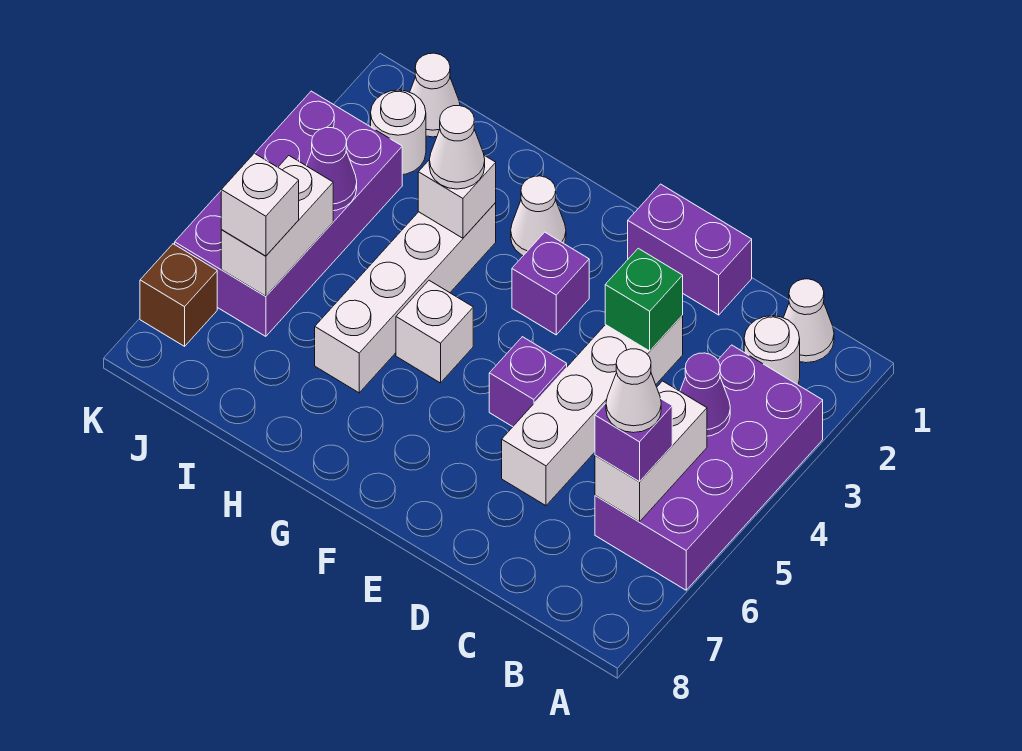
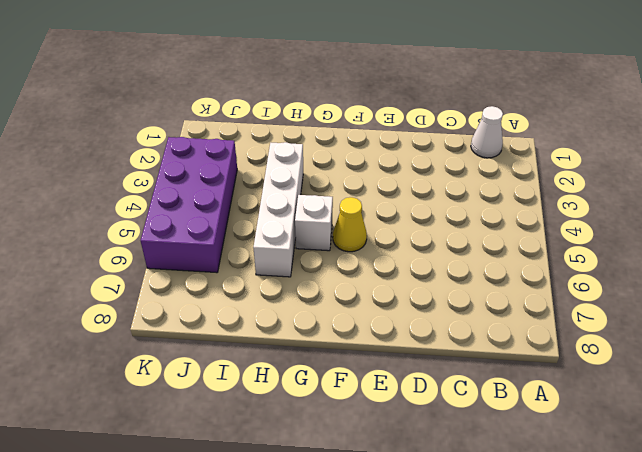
yellow cone F5 level 1 -> none
none -> purple brick A3:B6 level 1
none -> white round brick B2 level 1
none -> purple brick D1:E1 level 1

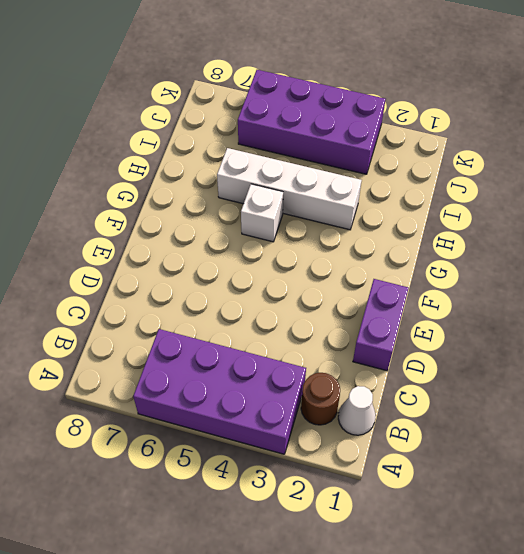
brown round brick B2 level 1 -> white round brick B2 level 1
none -> white brick D3:D6 level 1
none -> purple brick E5 level 1
none -> purple brick F3 level 1

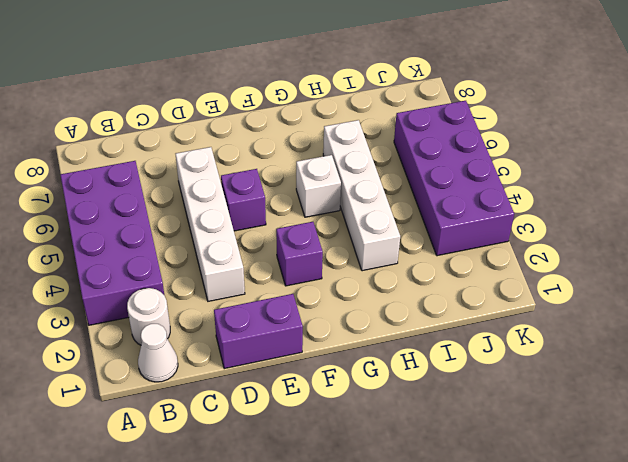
none -> white cone G2 level 1
none -> white cone J1 level 1
none -> white round brick J2 level 1

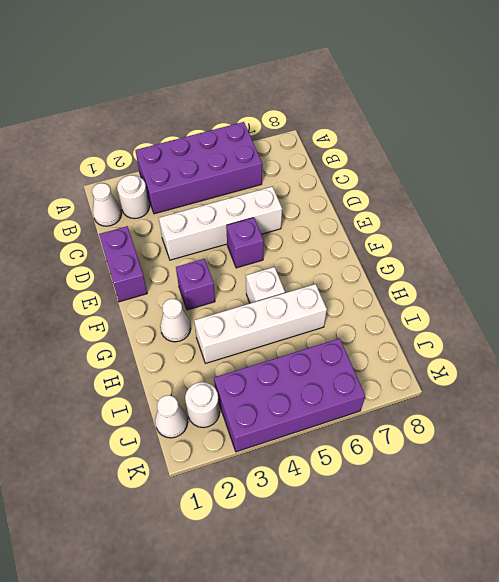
none -> brown brick K7 level 1
none -> purple cone B4 level 2
none -> white brick B5:B6 level 2

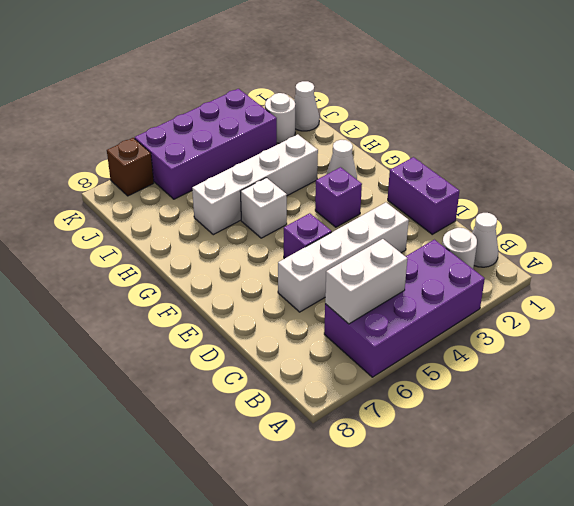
none -> purple cone B4 level 2
none -> green brick D3 level 2
none -> white brick H3 level 2

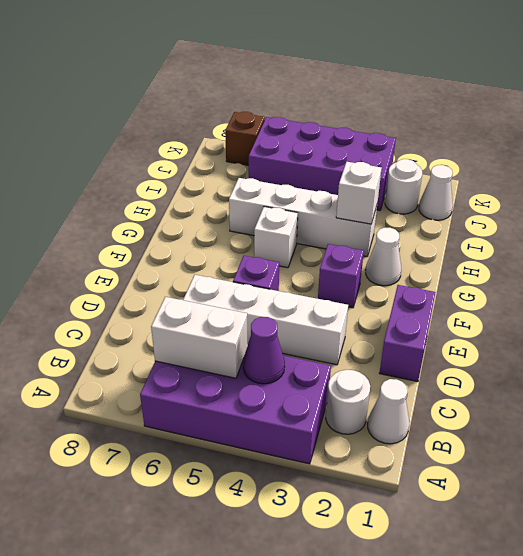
none -> green brick D3 level 2
none -> purple cone J4 level 2
none -> white brick J5:J6 level 2

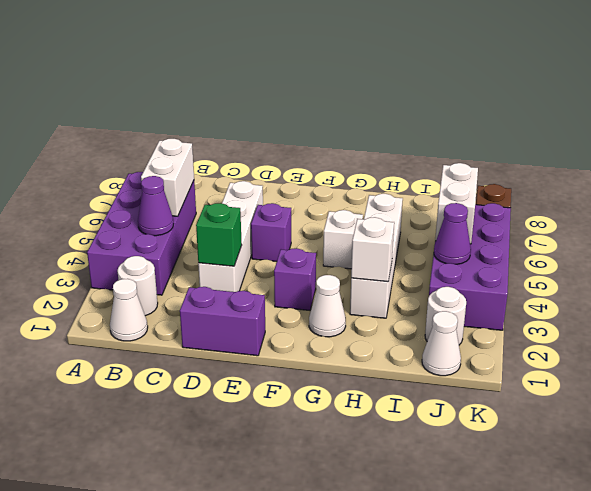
none -> purple brick B6 level 3
none -> white cone H3 level 3
none -> white brick J6 level 3

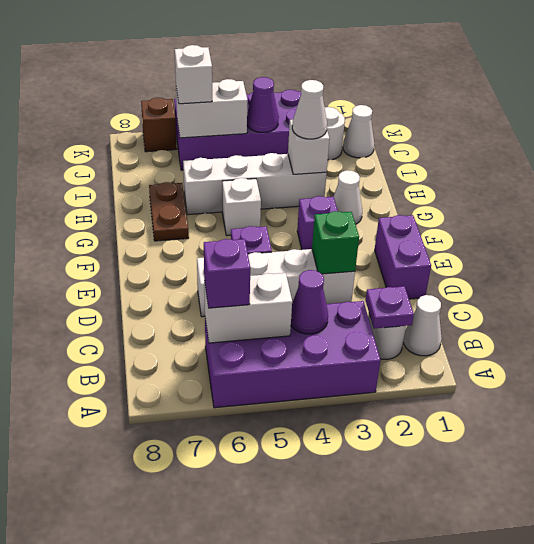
purple plate B2 level 2 -> none
brown plate G7:H7 level 1 -> none
none -> white cone B6 level 4

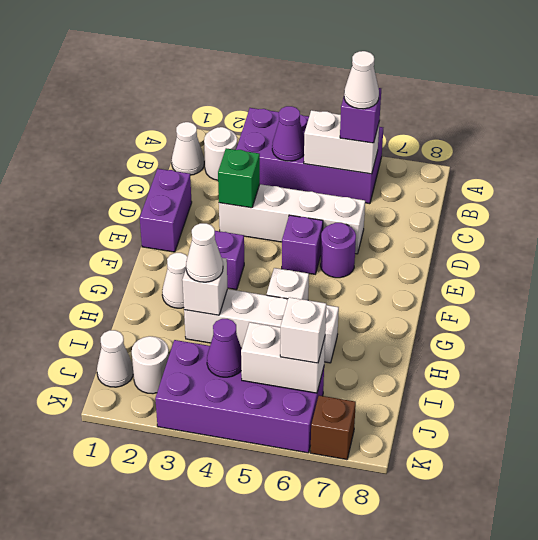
purple round brick E6 level 1 -> none

